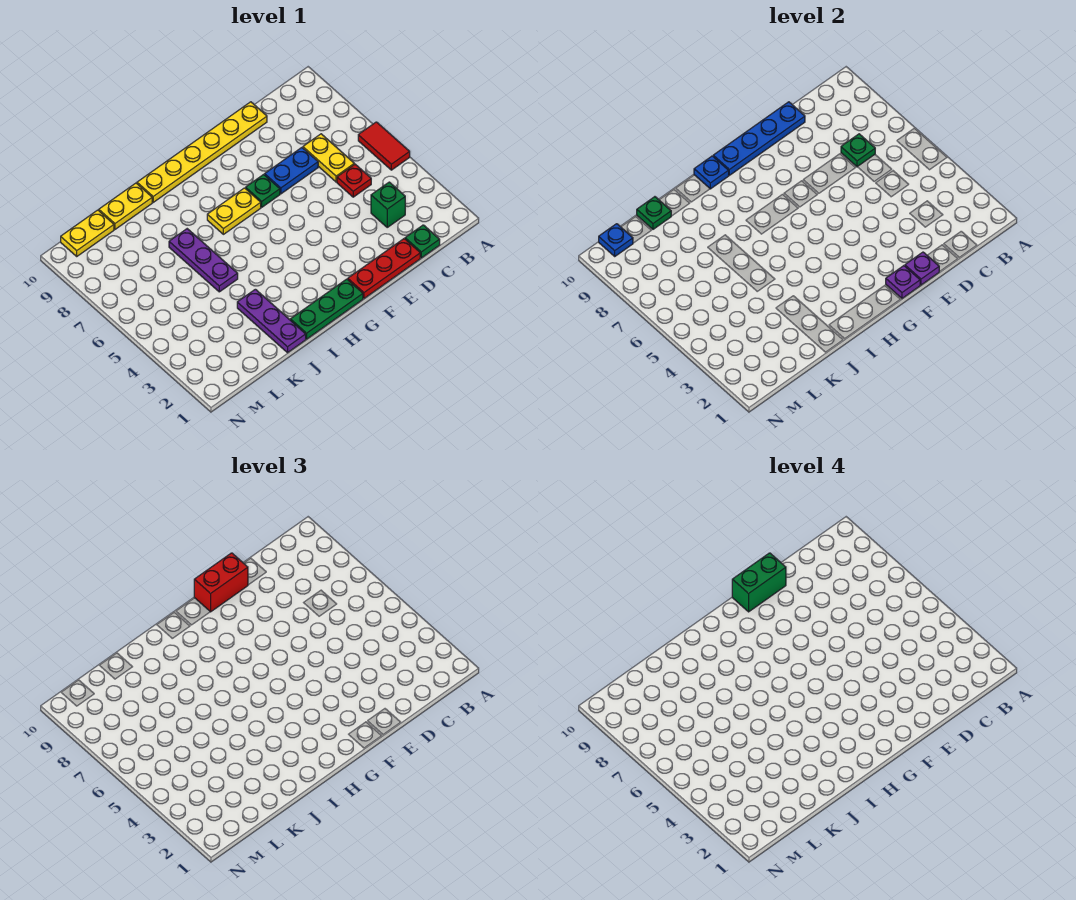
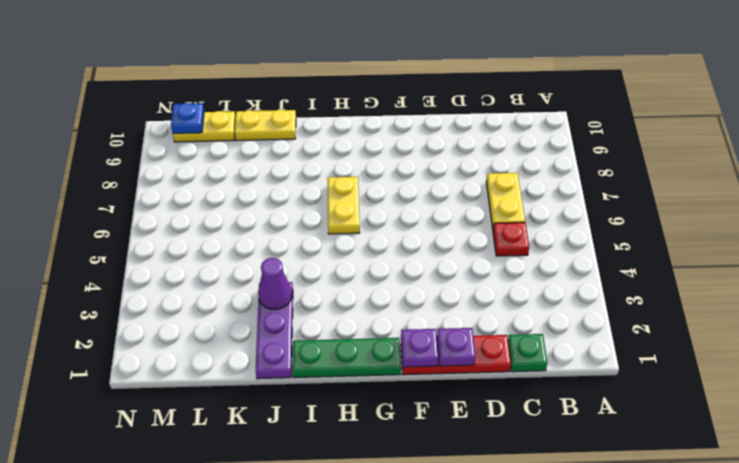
yellow plate H6:H7 level 1 -> yellow plate G7:H7 level 1
purple cone J3 level 2 -> none
none -> red tile A5:A6 level 1
none -> green brick C3 level 1
none -> blue plate D7:E7 level 1

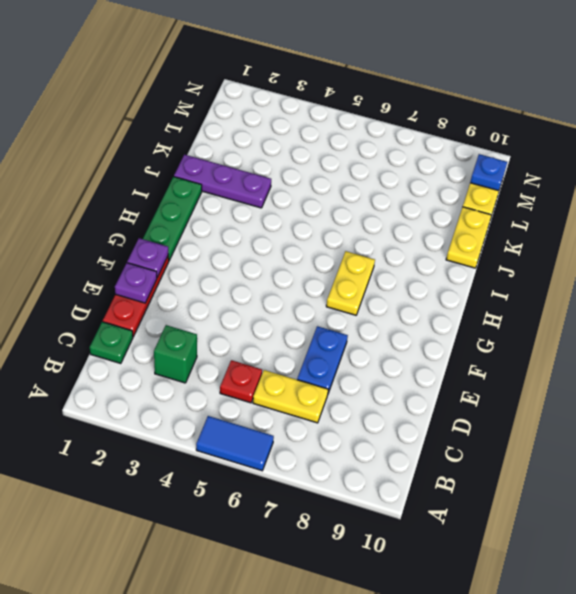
blue tile A5:A6 level 1 -> red tile A5:A6 level 1
none -> yellow plate D10:I10 level 1
none -> green plate F7 level 1
none -> purple plate J5:J7 level 1

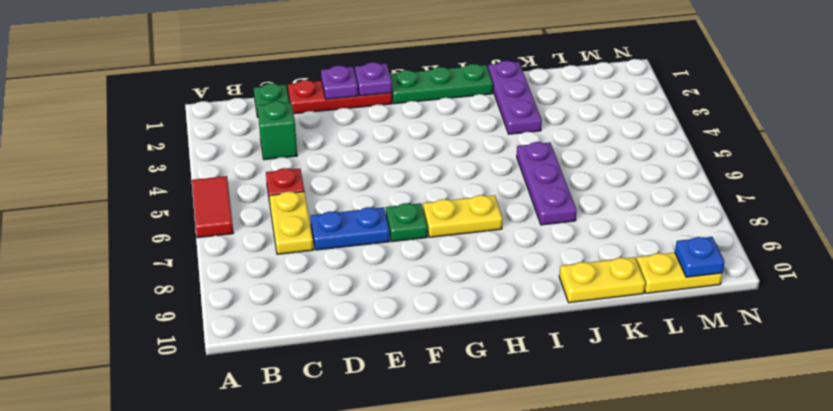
none -> yellow plate D10:I10 level 1
none -> green plate C7 level 2
none -> blue plate D10:G10 level 2

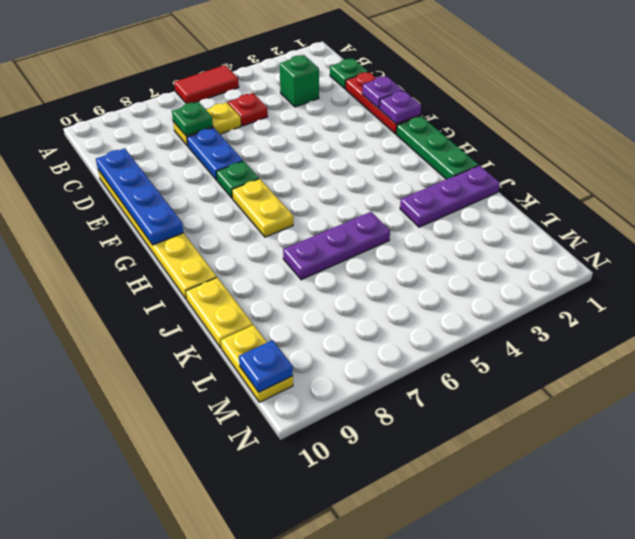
none -> blue plate H10 level 2
none -> green plate K10 level 2
none -> red brick E10:F10 level 3

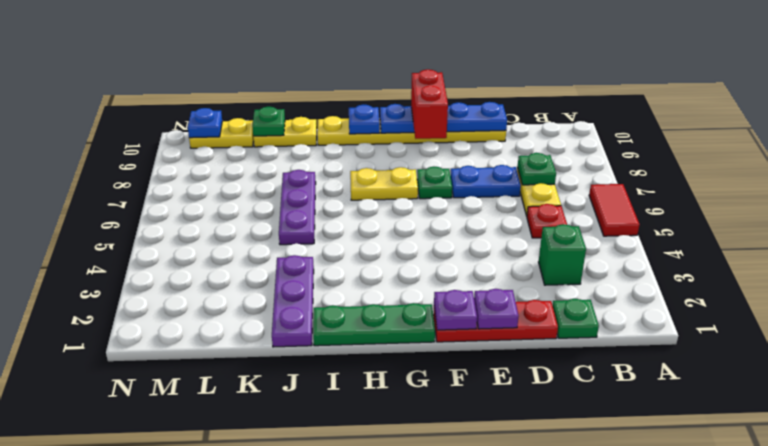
red brick F9:F10 level 3 -> red brick E10:F10 level 3
none -> green brick E10:F10 level 4

